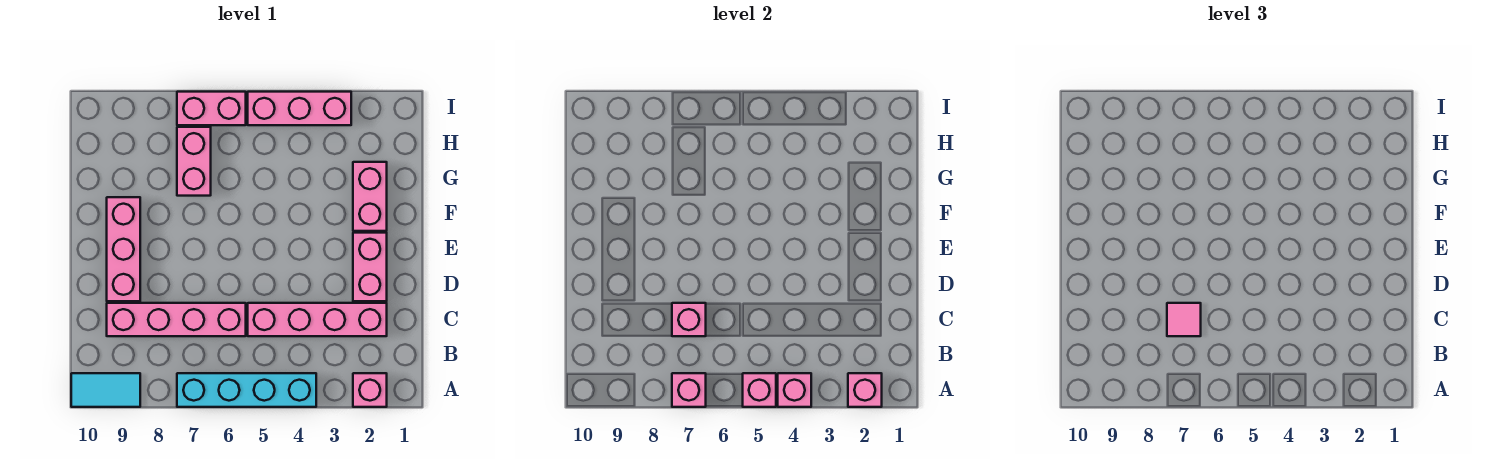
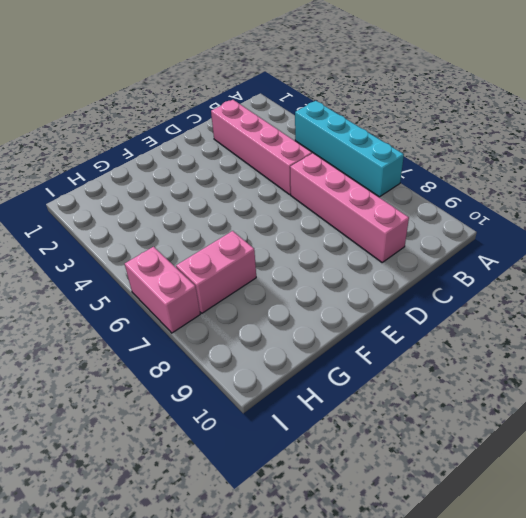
none -> pink brick A2 level 1
none -> cyan tile A9:A10 level 1
none -> pink brick D2:E2 level 1

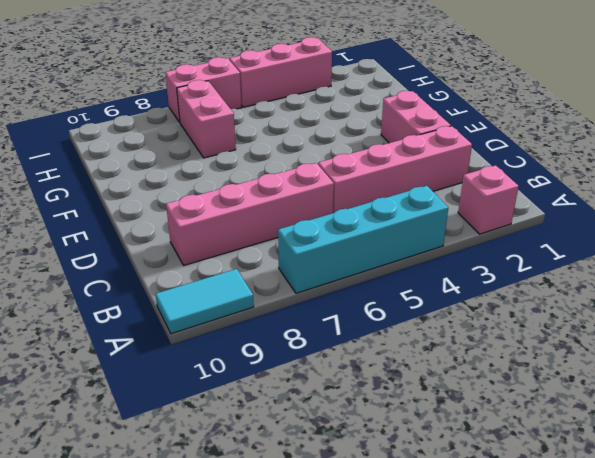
none -> pink brick D9:F9 level 1
none -> pink brick F2:G2 level 1
none -> pink brick A2 level 2

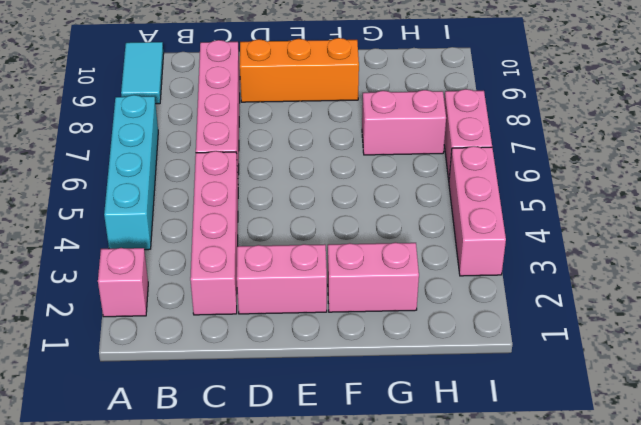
orange brick D9:F9 level 1 -> pink brick D9:F9 level 1
none -> pink brick A2 level 2
none -> pink brick A4 level 2
none -> pink brick A5 level 2

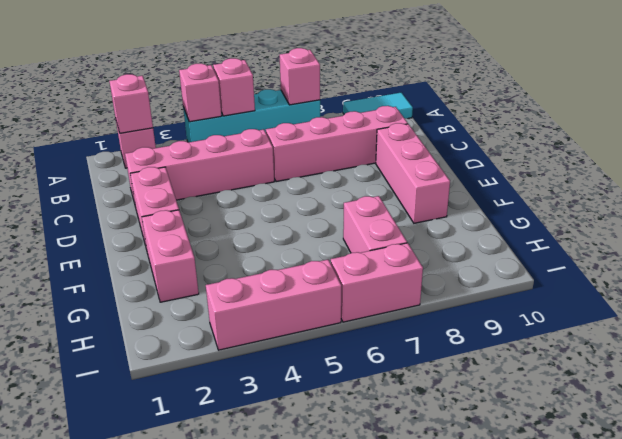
none -> pink brick C7 level 2
none -> pink tile C7 level 3

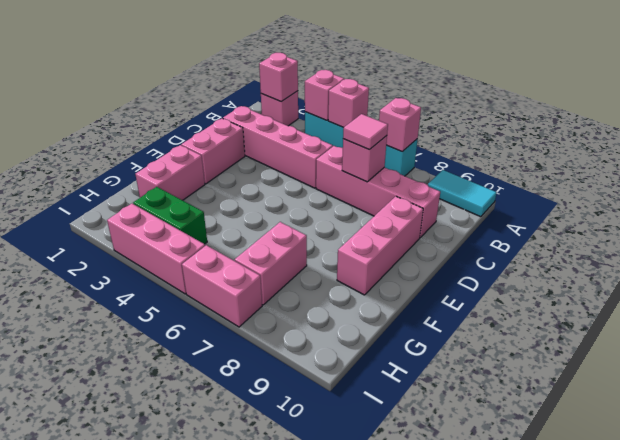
green brick H3:H4 level 1 -> none

